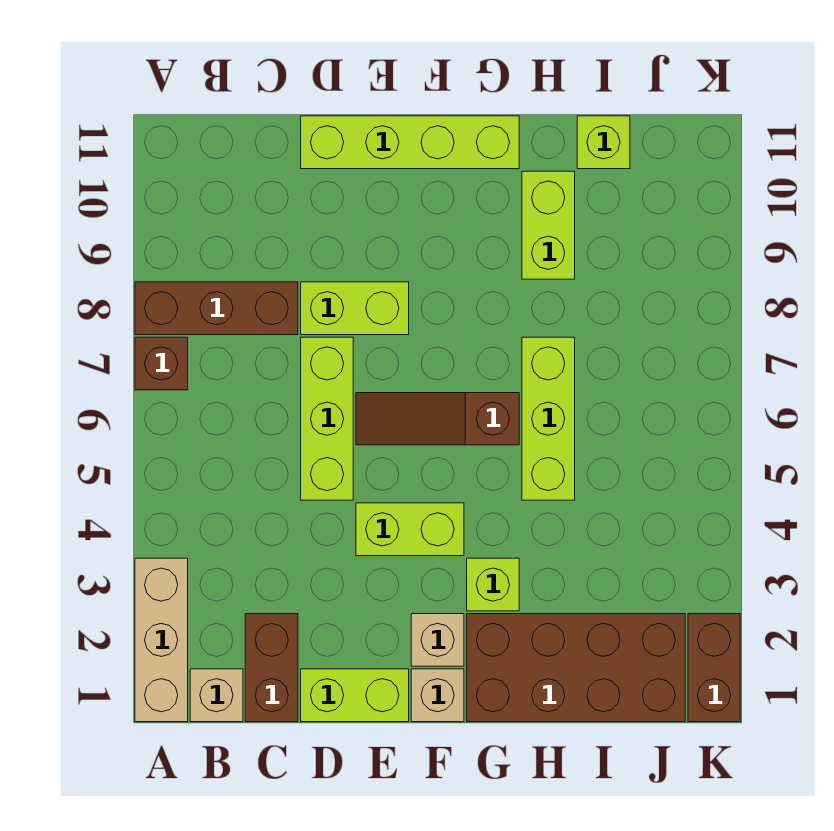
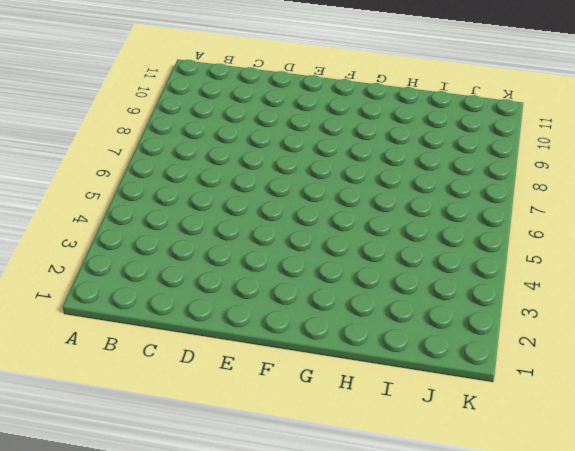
none -> tan brick A1:A3 level 1
none -> brown brick A7 level 1
none -> brown brick A8:C8 level 1

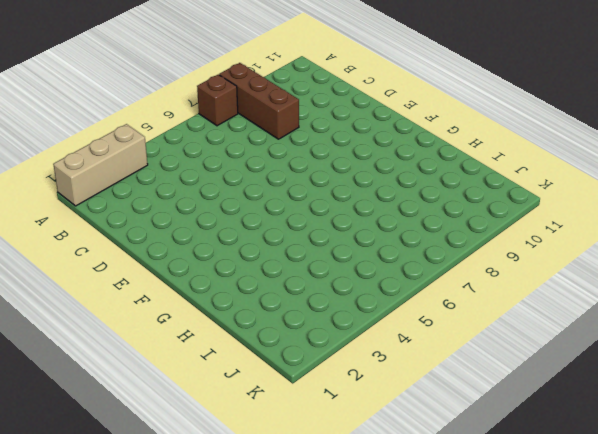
none -> tan brick B1 level 1
none -> brown brick C1:C2 level 1
none -> lime brick D1:E1 level 1

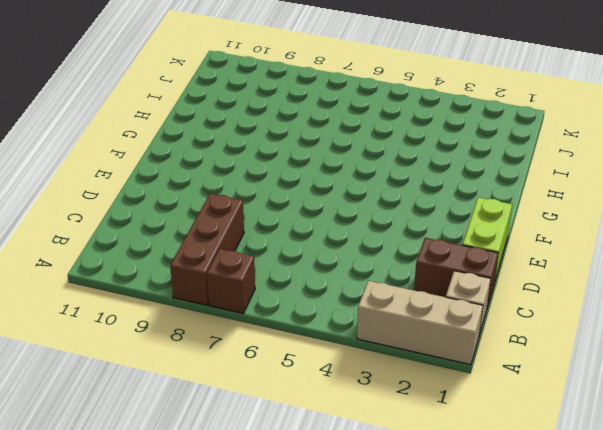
none -> lime brick D5:D7 level 1
none -> lime brick D8:E8 level 1
none -> lime brick D11:G11 level 1

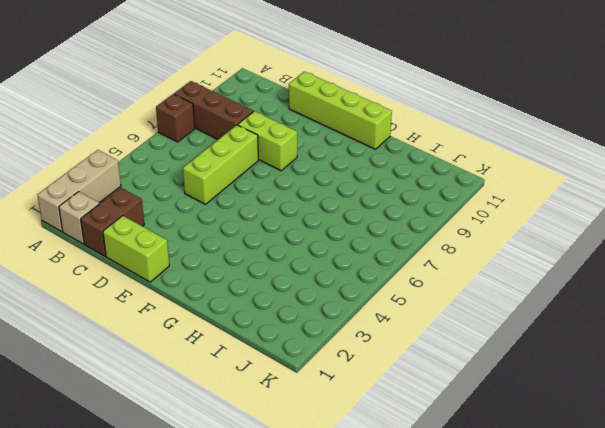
none -> lime brick E4:F4 level 1
none -> brown slope E6:G6 level 1 top G
none -> tan brick F1 level 1

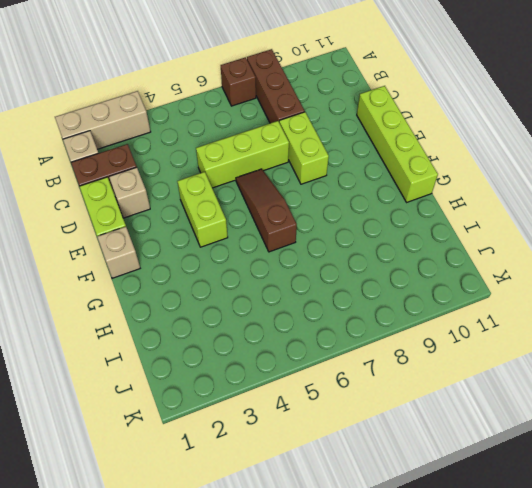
tan brick D2 level 1 -> tan brick F2 level 1
none -> brown brick G1:J2 level 1
none -> lime brick G3 level 1
none -> lime brick H5:H7 level 1

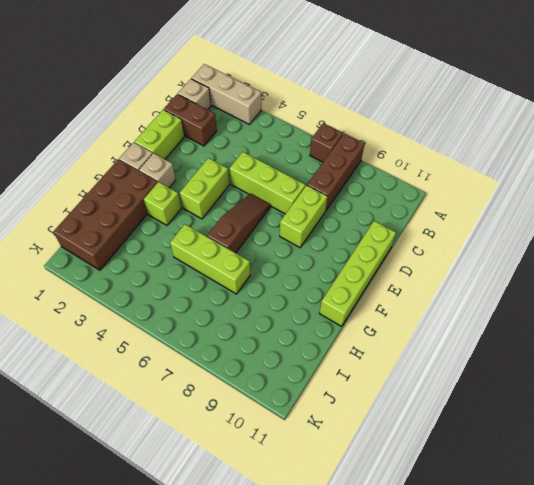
none -> lime brick H9:H10 level 1
none -> lime brick I11 level 1
none -> brown brick K1:K2 level 1

